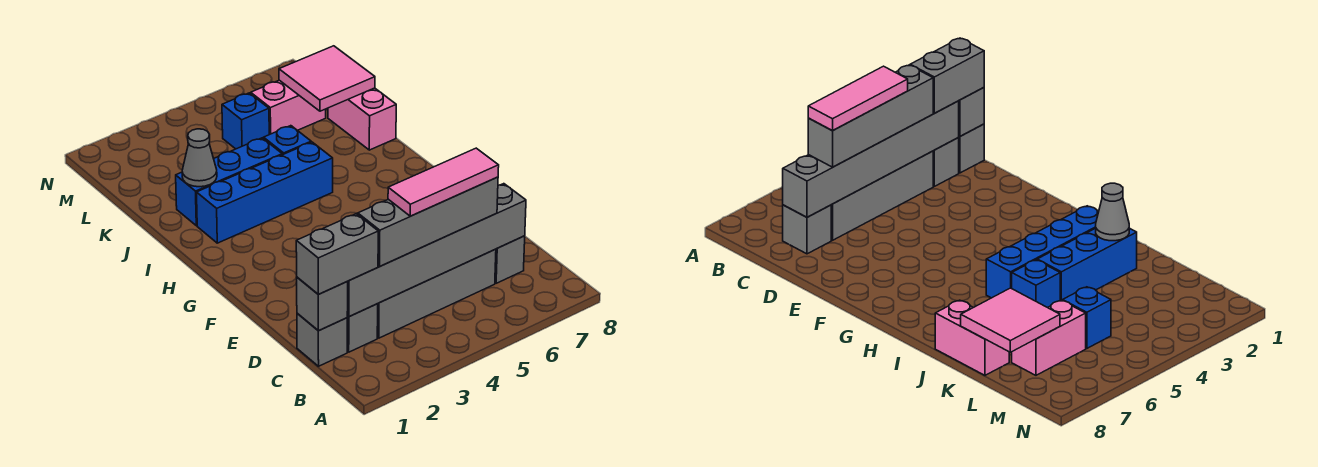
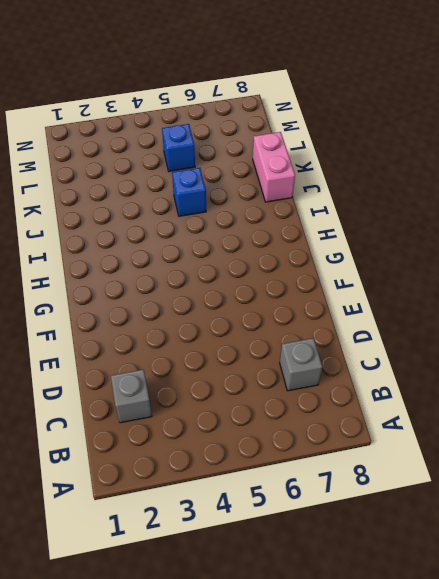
none -> grey brick C1 level 1
none -> grey brick C3:C6 level 1
none -> blue brick I2:I5 level 1

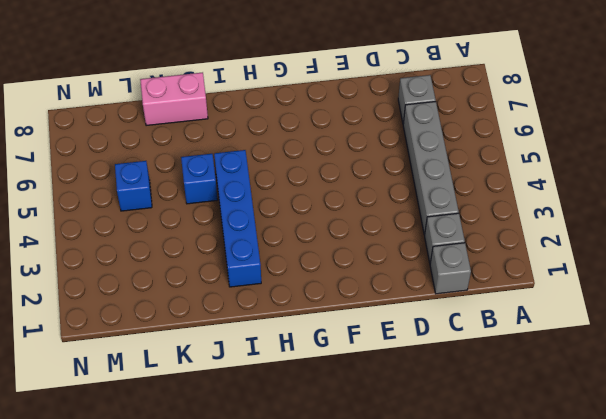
none -> blue brick J2:J4 level 1
none -> pink brick L6:L7 level 1
none -> grey brick C1 level 2

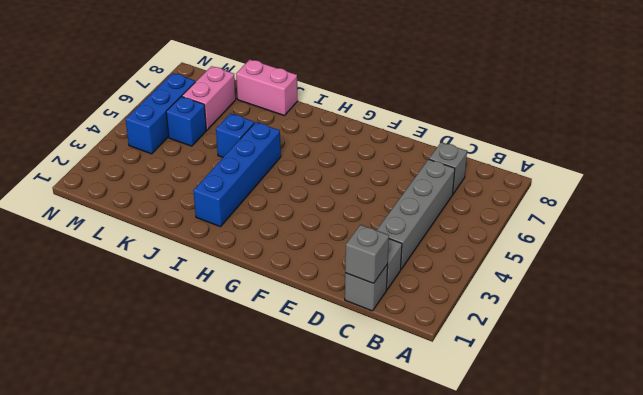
blue brick M4:M6 level 1 -> blue brick J2:J4 level 1
none -> grey brick C2:C7 level 2
none -> grey cone J2 level 2
none -> pink tile K7:L8 level 2

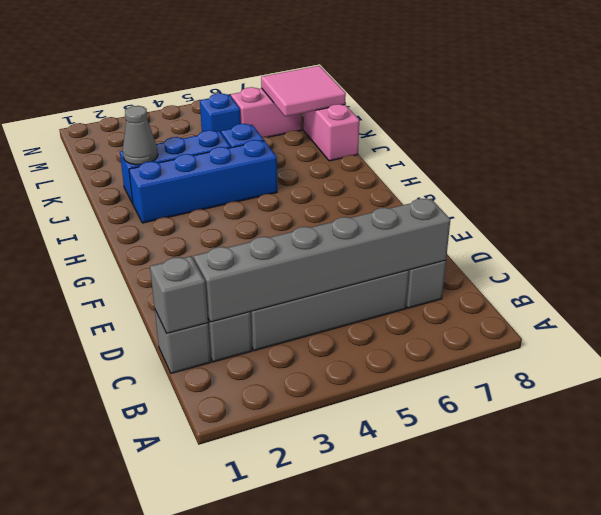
none -> grey brick C1:C2 level 3
none -> grey brick C3:C6 level 3
none -> pink tile C4:C6 level 4

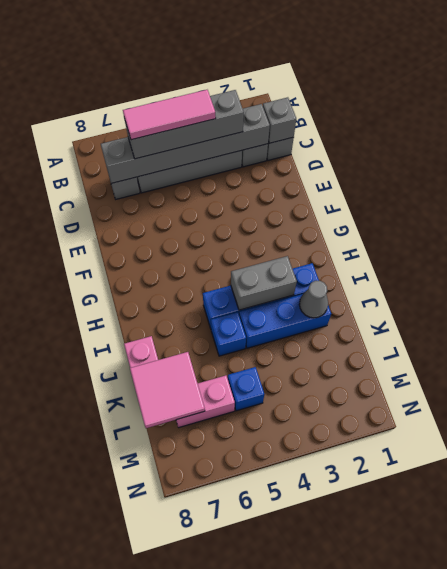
grey brick I3:I4 level 2 -> grey brick C1:C2 level 3

